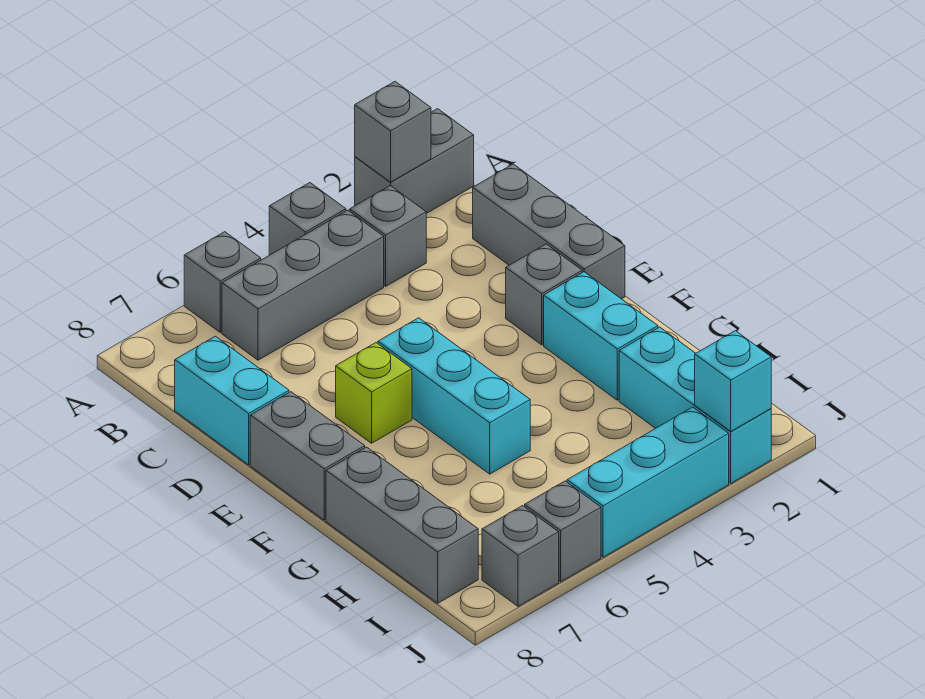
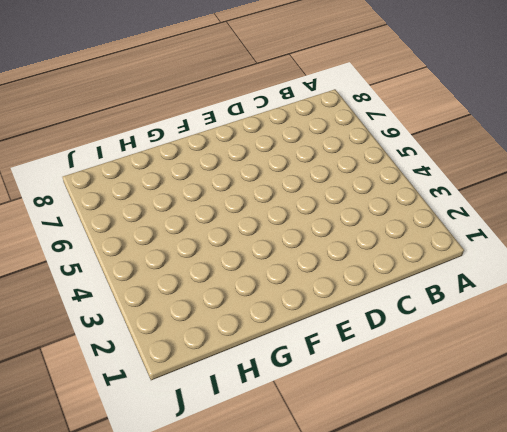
none -> grey brick A1:A2 level 1
none -> grey brick A4 level 1
none -> grey brick A6 level 1

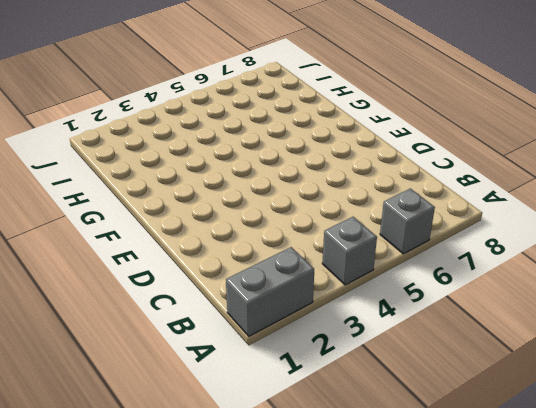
none -> grey brick B3 level 1
none -> grey brick B4:B6 level 1
none -> grey brick C1:E1 level 1

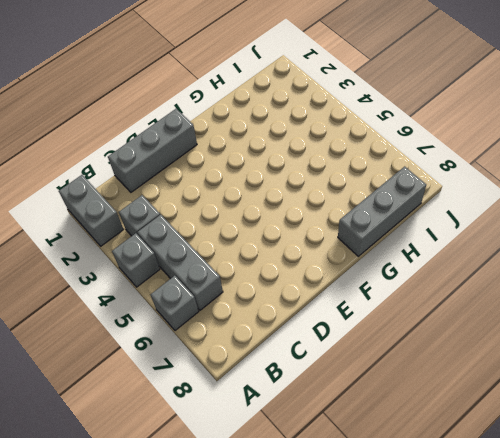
none -> cyan brick C8:D8 level 1
none -> grey brick E2 level 1
none -> cyan brick E5:G5 level 1

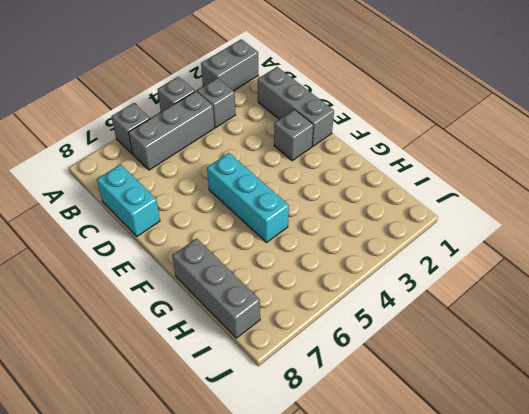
none -> lime brick E6 level 1
none -> grey brick E8:F8 level 1
none -> cyan brick F2:G2 level 1

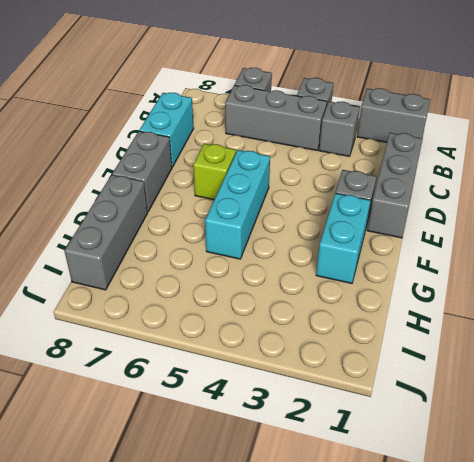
none -> cyan brick H2:J2 level 1
none -> cyan brick J3:J5 level 1
none -> grey brick J6 level 1

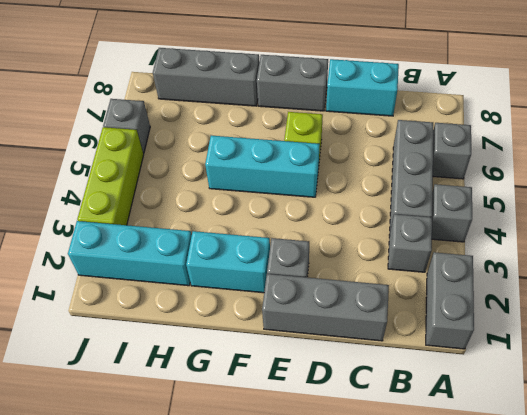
lime brick J3:J5 level 1 -> cyan brick J3:J5 level 1
none -> grey brick J7 level 1
none -> grey brick A2 level 2
none -> cyan brick J2 level 2

